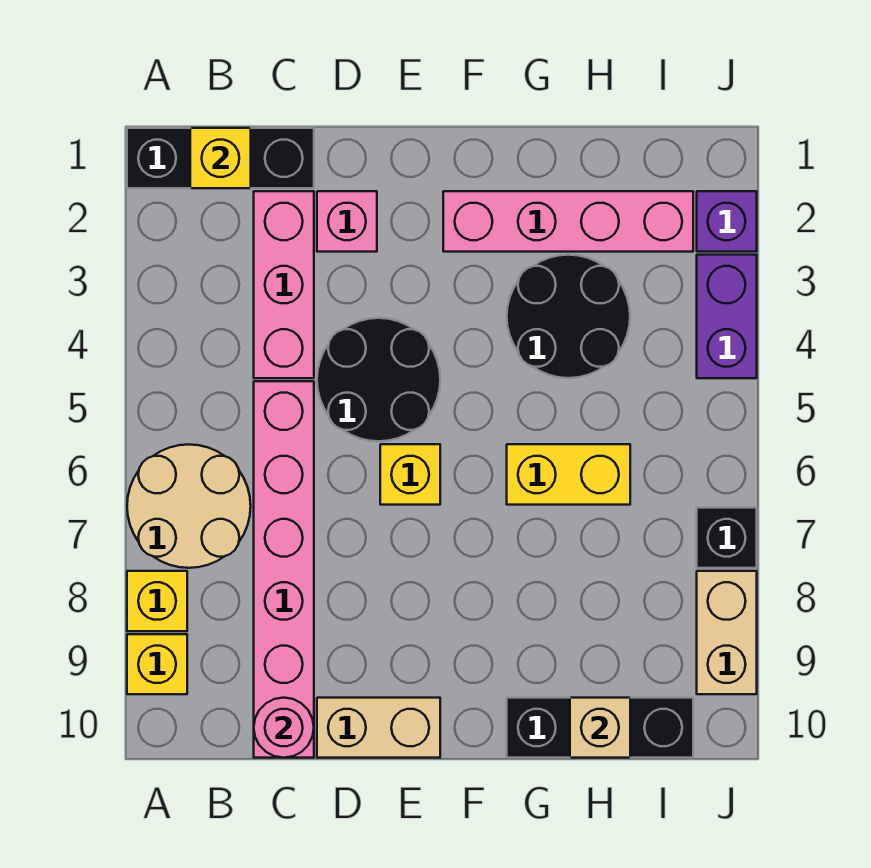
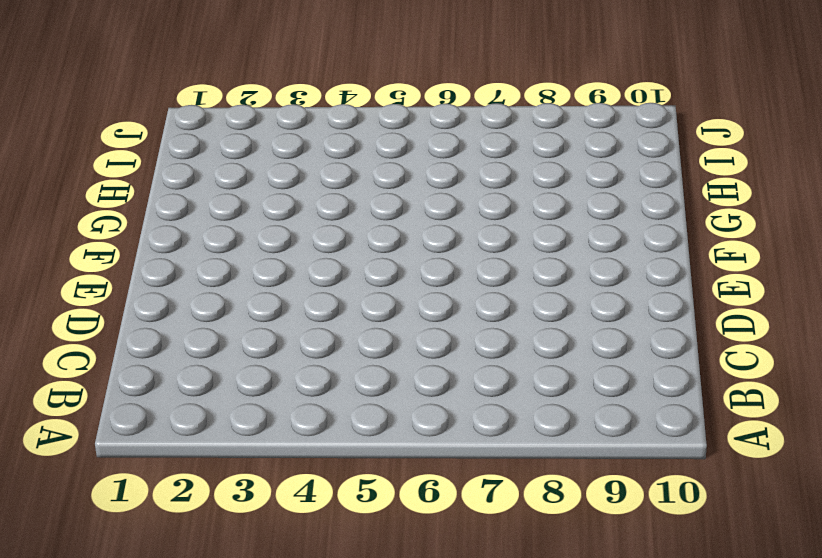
none -> black brick A1:C1 level 1
none -> tan round brick A6:B7 level 1
none -> yellow brick A8 level 1

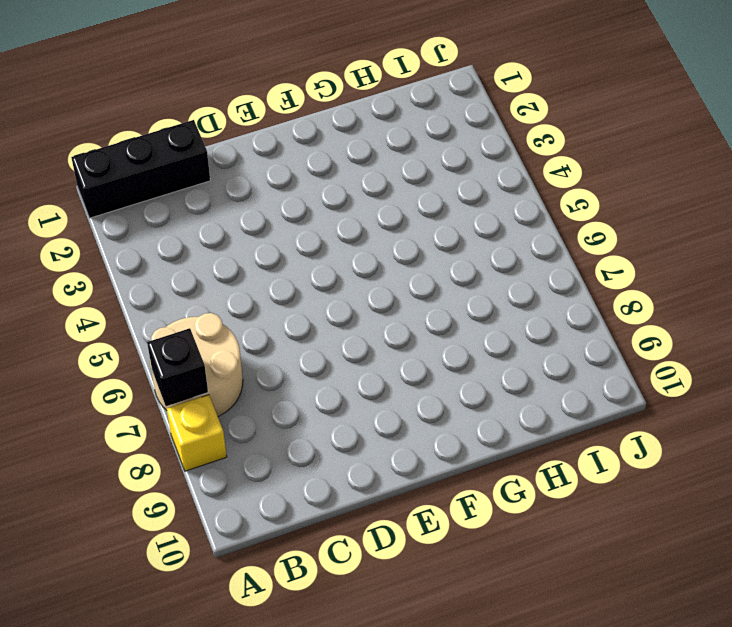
black brick A7 level 2 -> black brick J7 level 1
none -> yellow brick A9 level 1
none -> pink brick C2:C4 level 1
none -> pink brick C5:C10 level 1

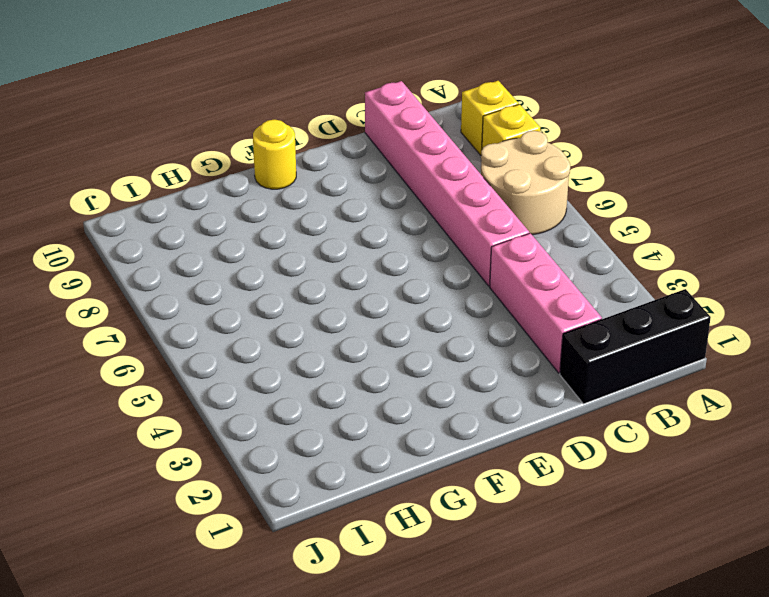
yellow round brick F10 level 1 -> none
none -> pink brick D2 level 1
none -> black round brick D4:E5 level 1
none -> tan brick D10:E10 level 1

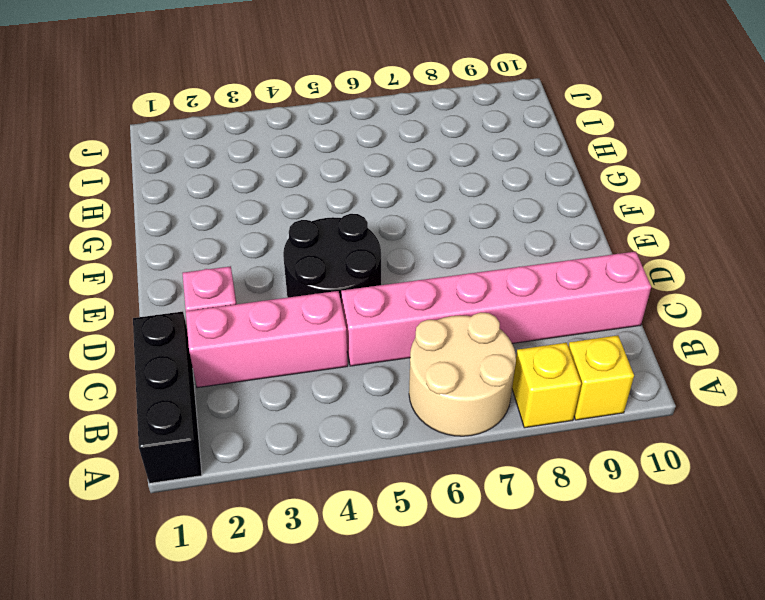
none -> tan brick D10:E10 level 1
none -> yellow brick E6 level 1
none -> pink brick F2:I2 level 1

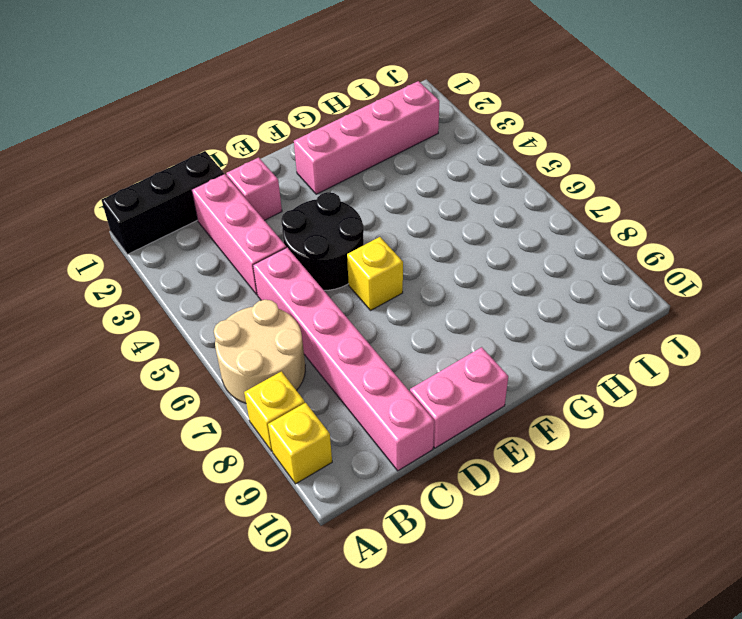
pink brick D10:E10 level 1 -> tan brick D10:E10 level 1
none -> black round brick G3:H4 level 1
none -> yellow brick G6:H6 level 1
none -> black brick G10:I10 level 1

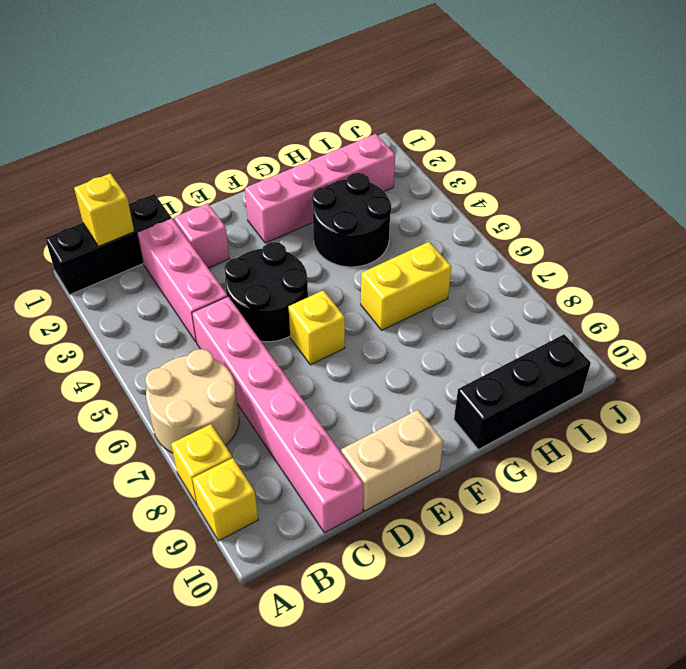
none -> purple brick J2 level 1
none -> purple brick J3:J4 level 1
none -> black brick J7 level 1

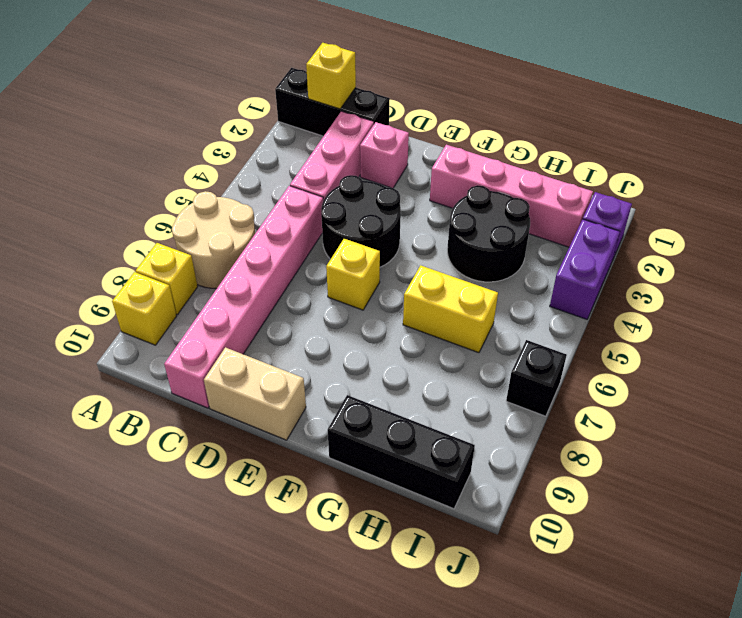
none -> tan brick J8:J9 level 1
none -> pink round brick C10 level 2
none -> tan brick H10 level 2

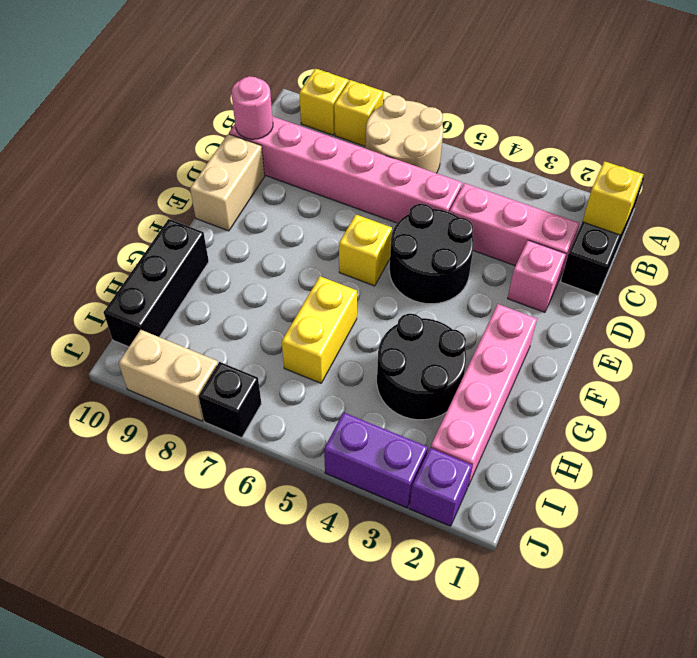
none -> tan brick H10 level 2

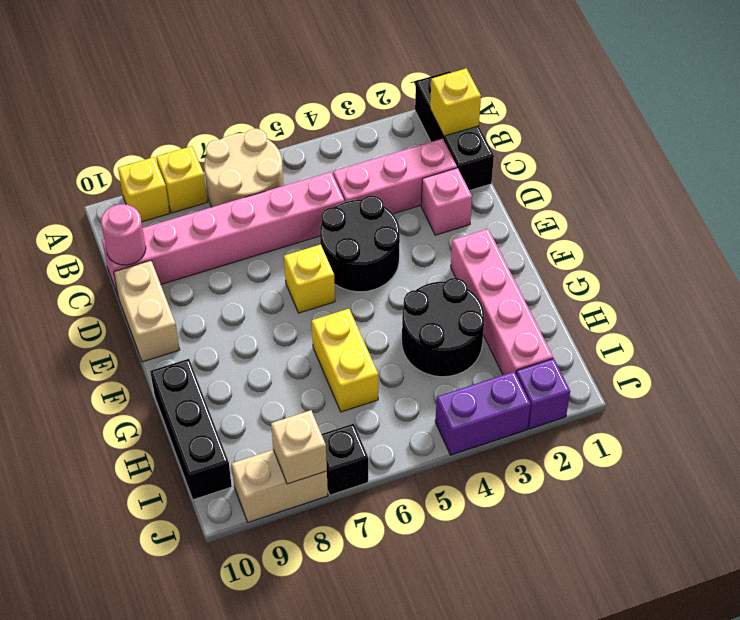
tan brick J8 level 2 -> tan brick H10 level 2

